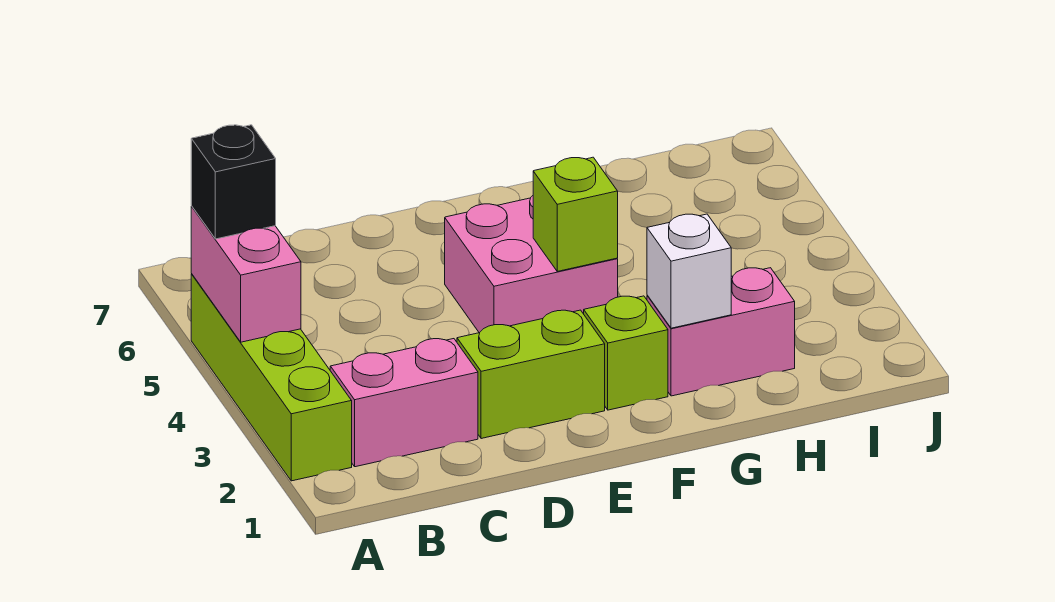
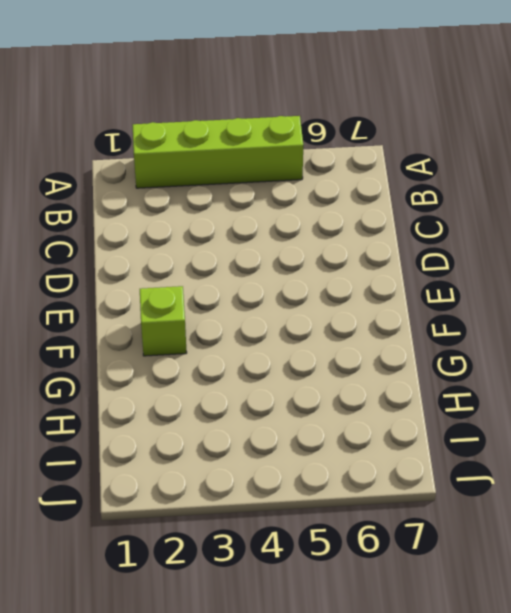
none -> pink brick B2:C2 level 1
none -> lime brick D2:E2 level 1

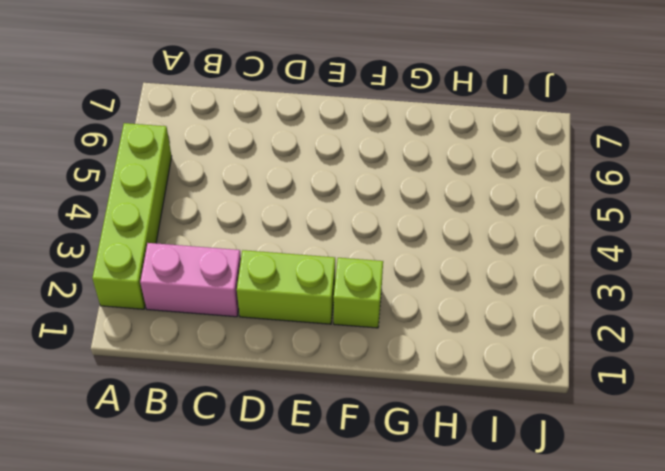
none -> pink brick E4:F5 level 1
none -> pink brick G2:H2 level 1

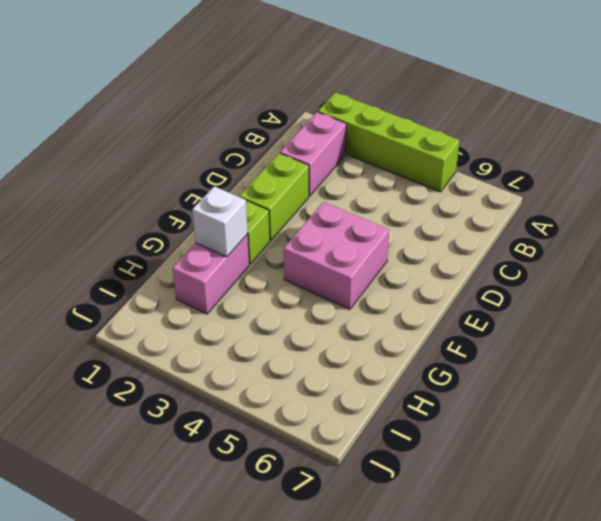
none -> pink brick A4:A5 level 2
none -> lime brick F4 level 2

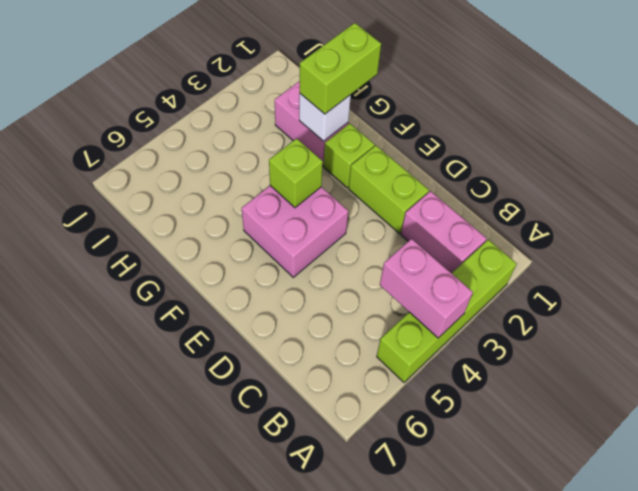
pink brick A4:B4 level 2 -> pink brick A4:A5 level 2
lime brick G1:G2 level 3 -> none
none -> black brick A5 level 3

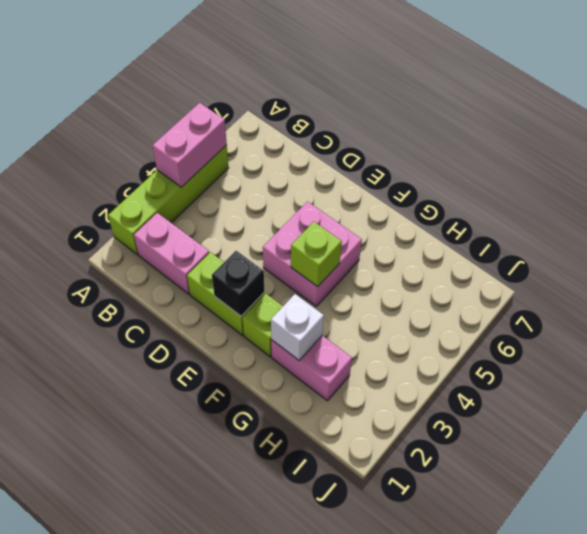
black brick E2 level 2 -> black brick A5 level 3

